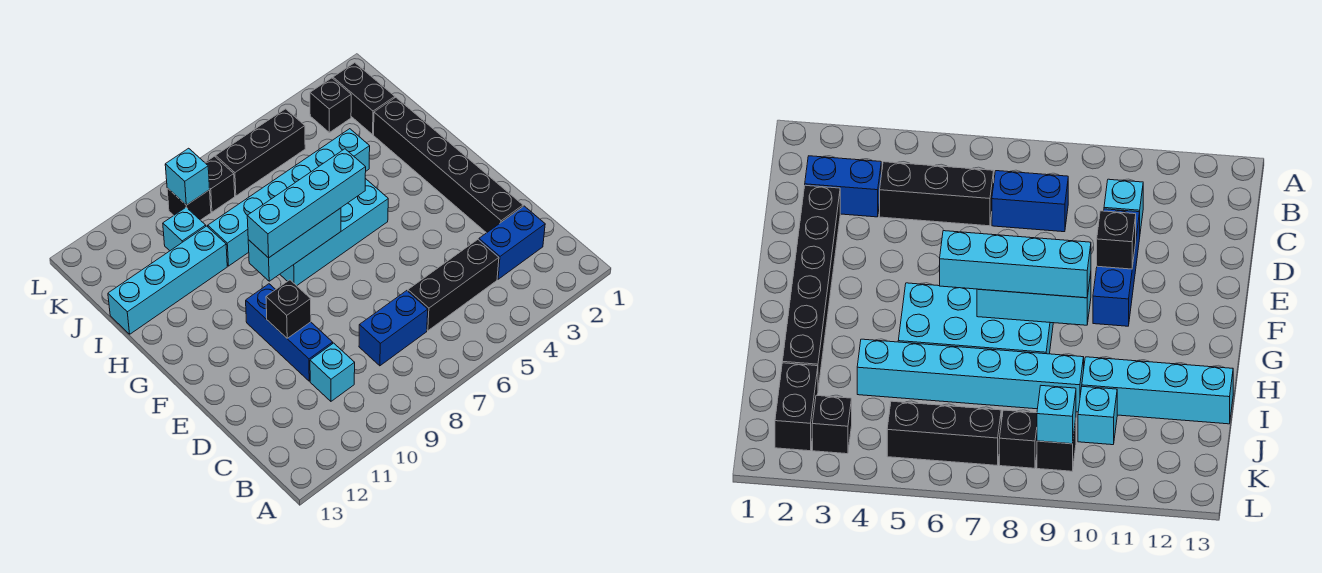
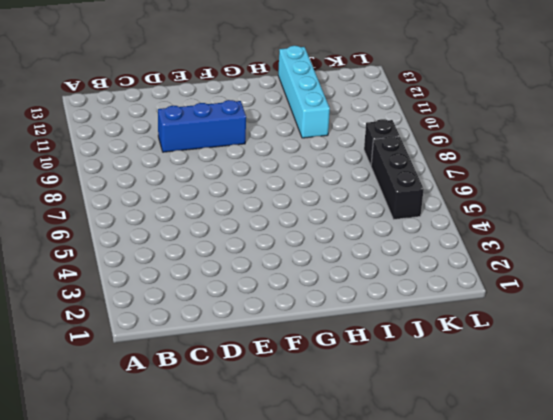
none -> blue brick C2:C3 level 1
none -> black brick C4:C6 level 1
none -> blue brick C7:C8 level 1

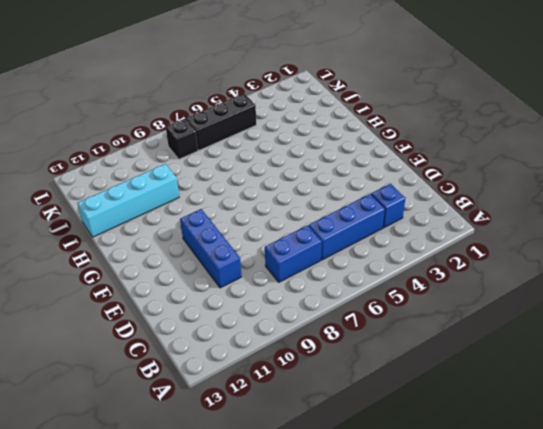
blue brick C3 level 1 -> blue brick C2:C3 level 1
blue brick C4:C6 level 1 -> black brick C4:C6 level 1
none -> cyan brick C10 level 1
none -> black brick D2:I2 level 1
none -> cyan brick G5:H8 level 1

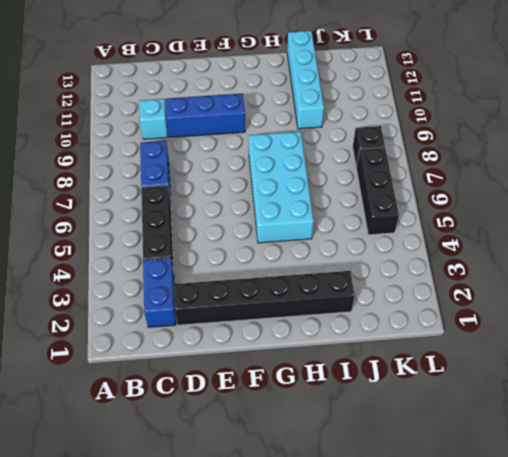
none -> cyan brick I4:I9 level 1
none -> black brick J2:K2 level 1
none -> cyan brick J10 level 1

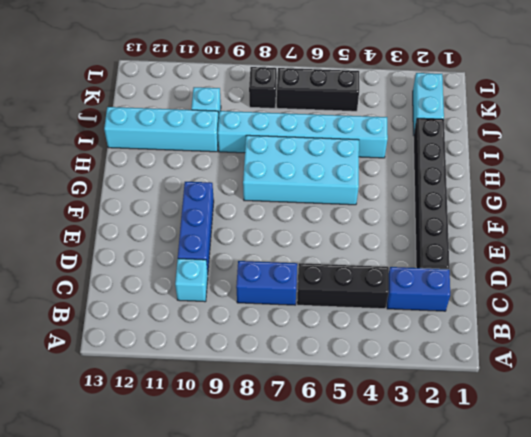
cyan brick J2:K2 level 1 -> black brick J2:K2 level 1
none -> black brick K3 level 1
none -> black brick K9 level 1
none -> black brick E10 level 2

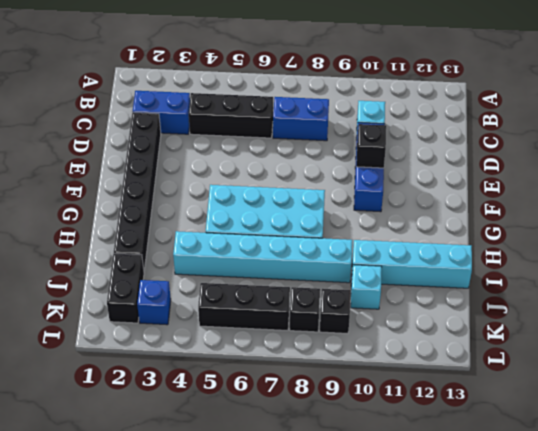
blue brick K3 level 1 -> black brick K3 level 1
none -> cyan brick G7:G9 level 2
none -> cyan brick K9 level 2
none -> cyan brick G6:G9 level 3

